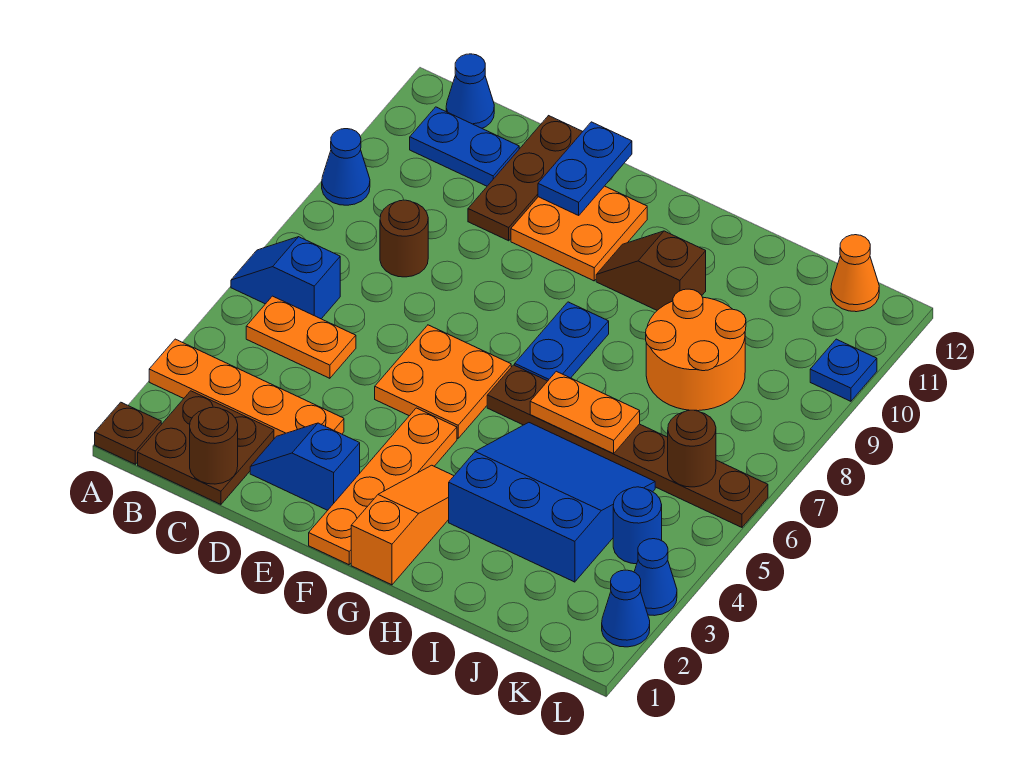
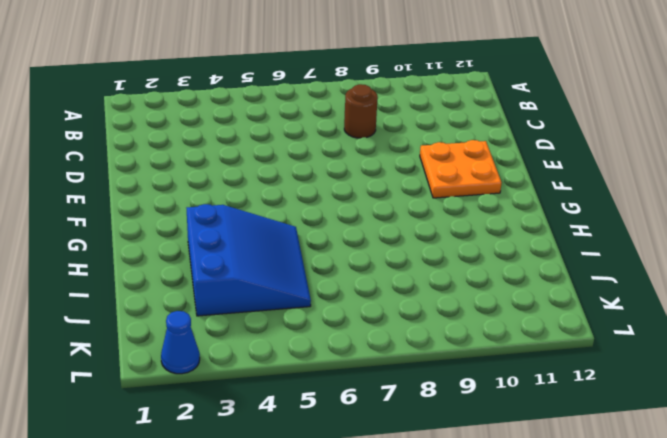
none -> brown plate A1 level 1
none -> orange plate A3:D3 level 1
none -> blue slope A6:B6 level 1 top B

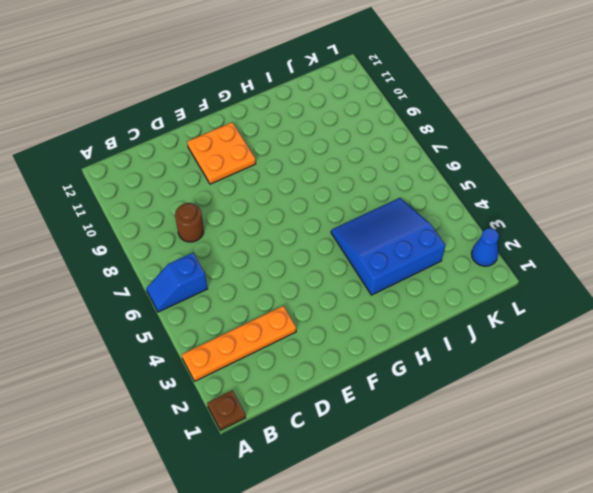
none -> blue cone A9 level 1
none -> brown plate B1:C2 level 1
none -> orange plate B5:C5 level 1

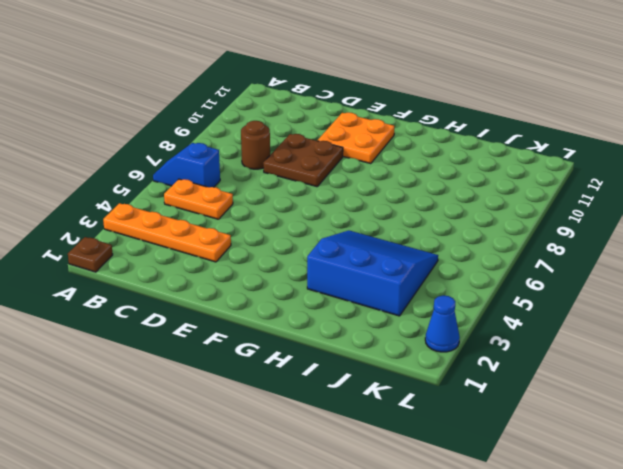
brown plate D8:E9 level 1 -> brown plate B1:C2 level 1
none -> blue cone A9 level 1
none -> blue plate B11:C11 level 1
none -> blue cone B12 level 1

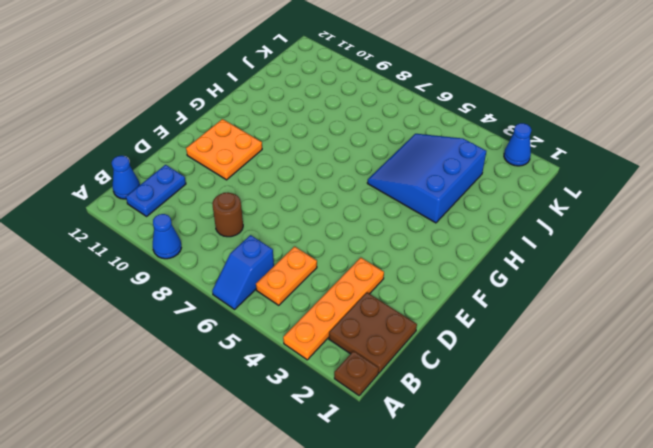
none -> blue slope D2:E2 level 1 top E
none -> brown plate D10:D12 level 1
none -> orange plate E5:F6 level 1

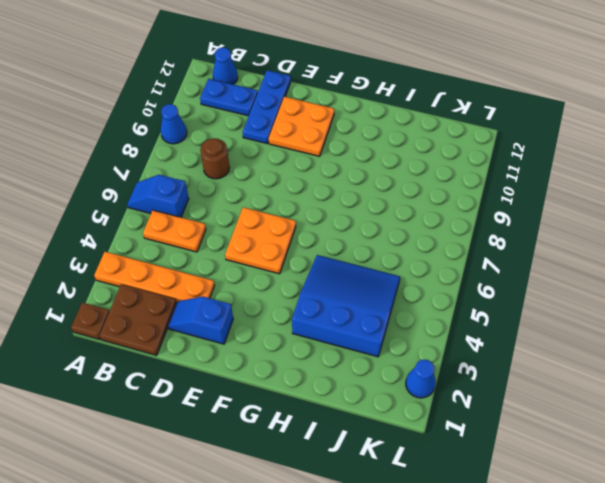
blue plate D10:D12 level 1 -> brown plate D10:D12 level 1
none -> orange plate F1:F4 level 1
none -> orange slope G1:G3 level 1 top 1
none -> brown plate G6:L6 level 1

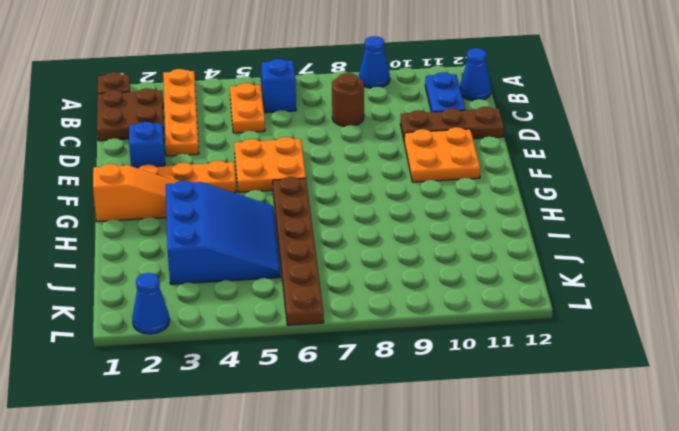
none -> blue plate G7:G8 level 1
none -> brown slope G10:H10 level 1 top H
none -> orange round brick I8:J9 level 1

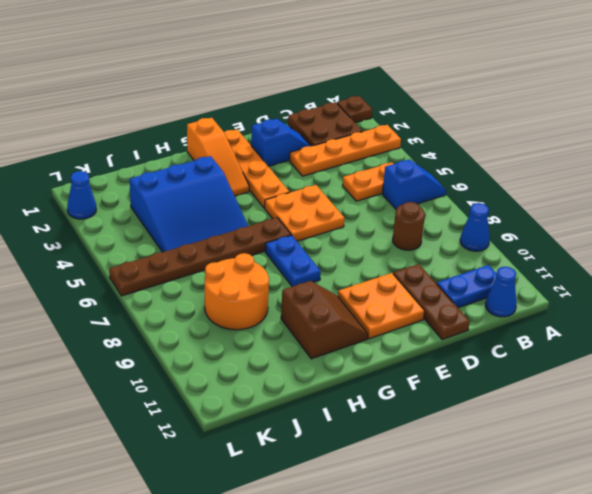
brown slope G10:H11 level 1 top H -> brown slope G10:H10 level 1 top H
none -> blue round brick K4 level 1
none -> orange cone K12 level 1
none -> blue cone L3 level 1

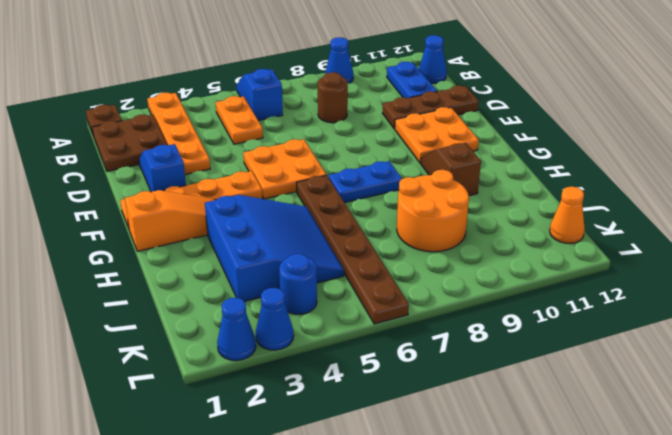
none -> blue plate L10 level 1
none -> brown round brick C1 level 2
none -> blue plate E11:E12 level 2

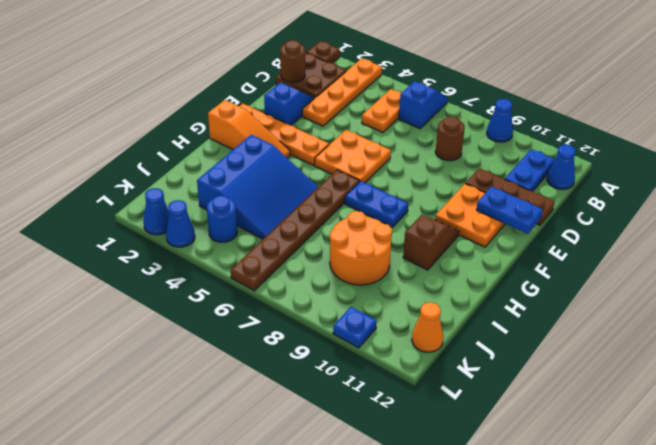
none -> orange plate H6:I6 level 2
none -> brown round brick K6 level 2

